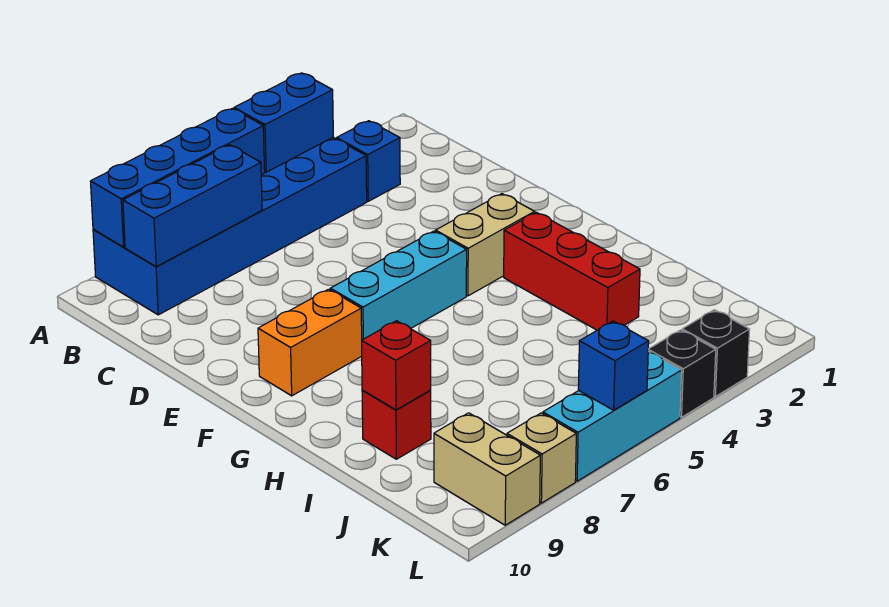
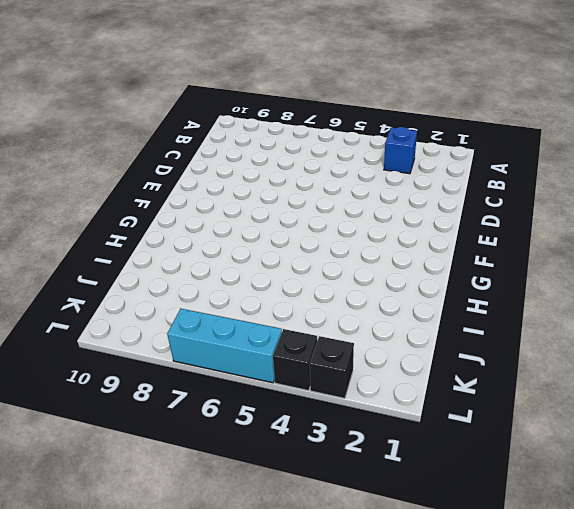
none -> blue brick A4:B9 level 1
none -> tan brick F3:F4 level 1
none -> cyan brick F5:F7 level 1

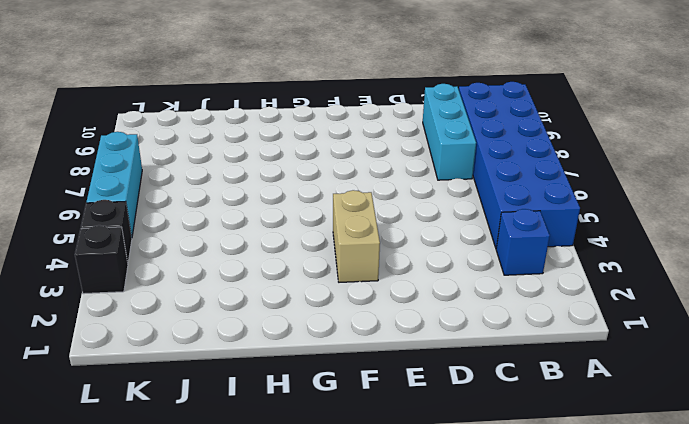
cyan brick C7:C9 level 1 -> cyan brick F5:F7 level 1
none -> orange brick F8:F9 level 1
none -> red brick G3:I3 level 1
none -> red brick I9 level 1

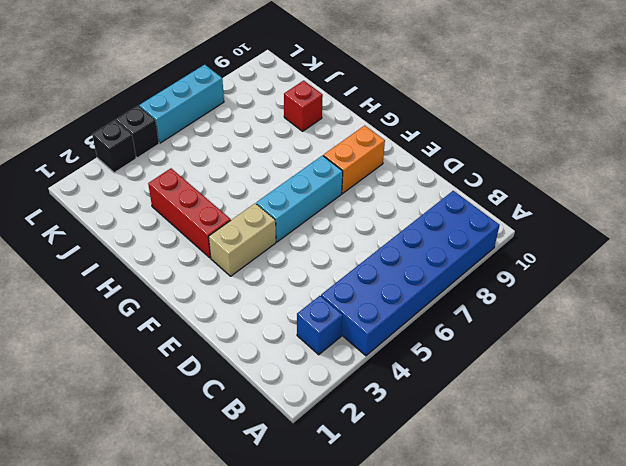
none -> tan brick K9:L9 level 1
none -> tan brick L8 level 1
none -> blue brick A4:A5 level 2

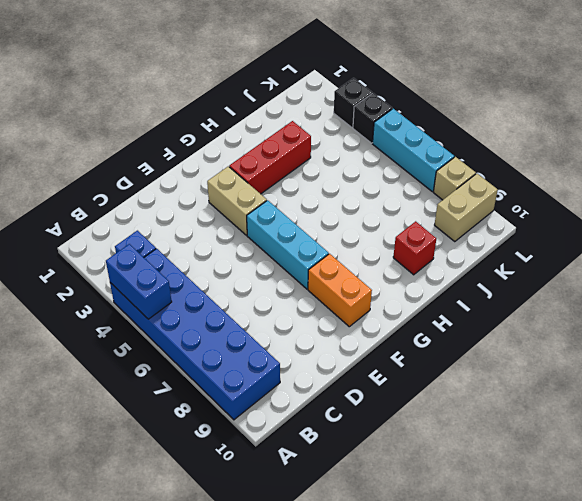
none -> blue brick A6:A9 level 2
none -> blue brick B7:B9 level 2
none -> red brick I9 level 2

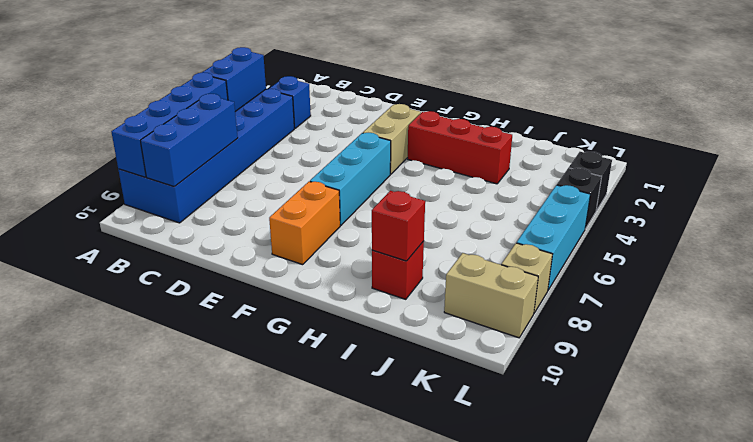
none -> blue brick L6 level 2

